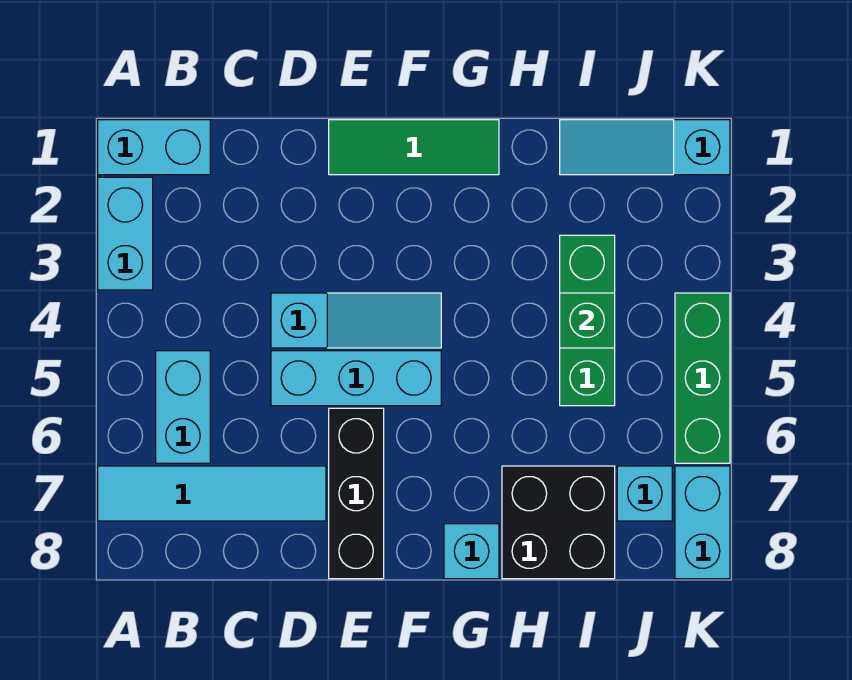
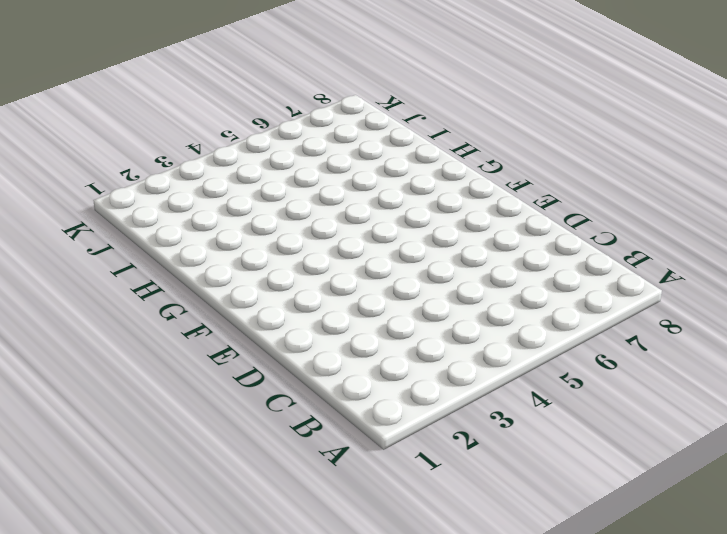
none -> cyan brick A1:B1 level 1
none -> cyan brick A2:A3 level 1
none -> cyan tile A7:D7 level 1

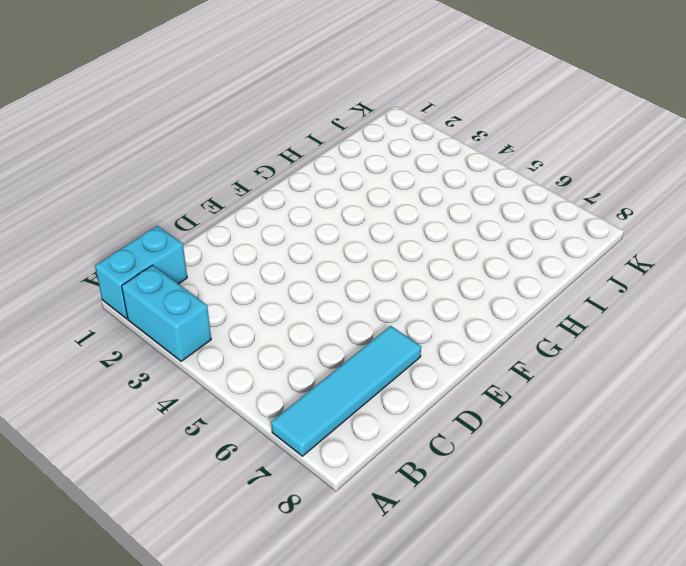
none -> cyan brick B5:B6 level 1
none -> cyan slope D4:F4 level 1 top D
none -> cyan brick D5:F5 level 1

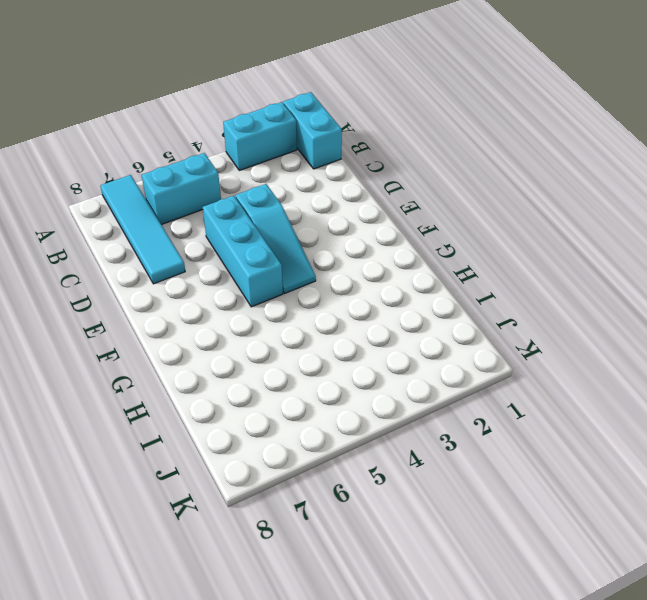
none -> green tile E1:G1 level 1
none -> black brick E6:E8 level 1
none -> cyan brick G8 level 1

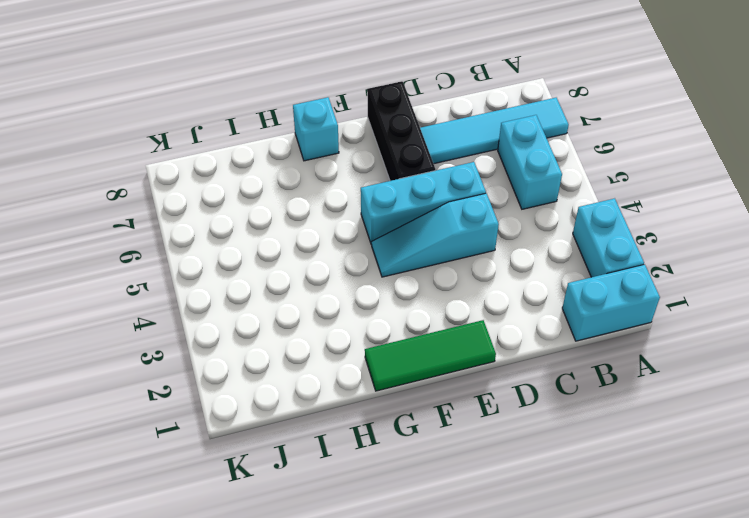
none -> black brick H7:I8 level 1
none -> cyan slope I1:K1 level 1 top K
none -> green brick I3:I5 level 1

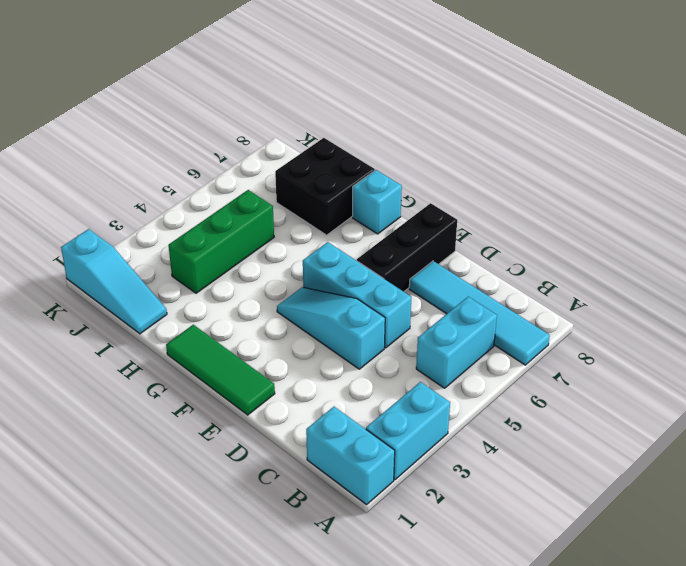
none -> cyan brick J7 level 1
none -> green brick K4:K6 level 1
none -> cyan brick K7:K8 level 1

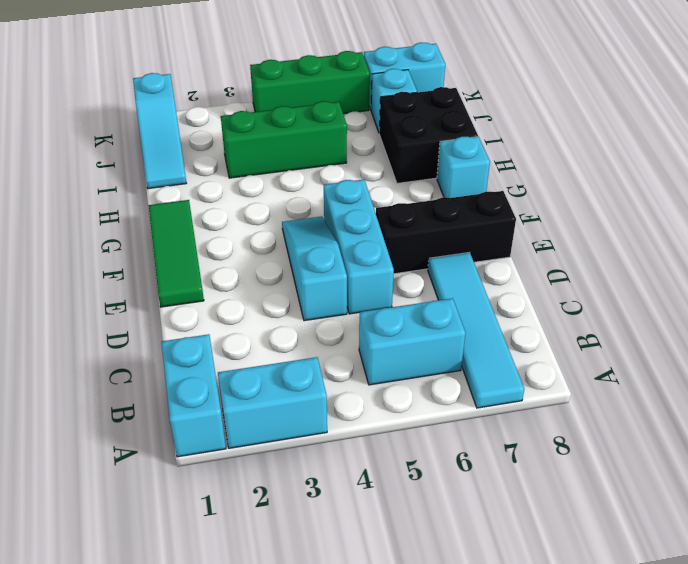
none -> green brick I4 level 2

